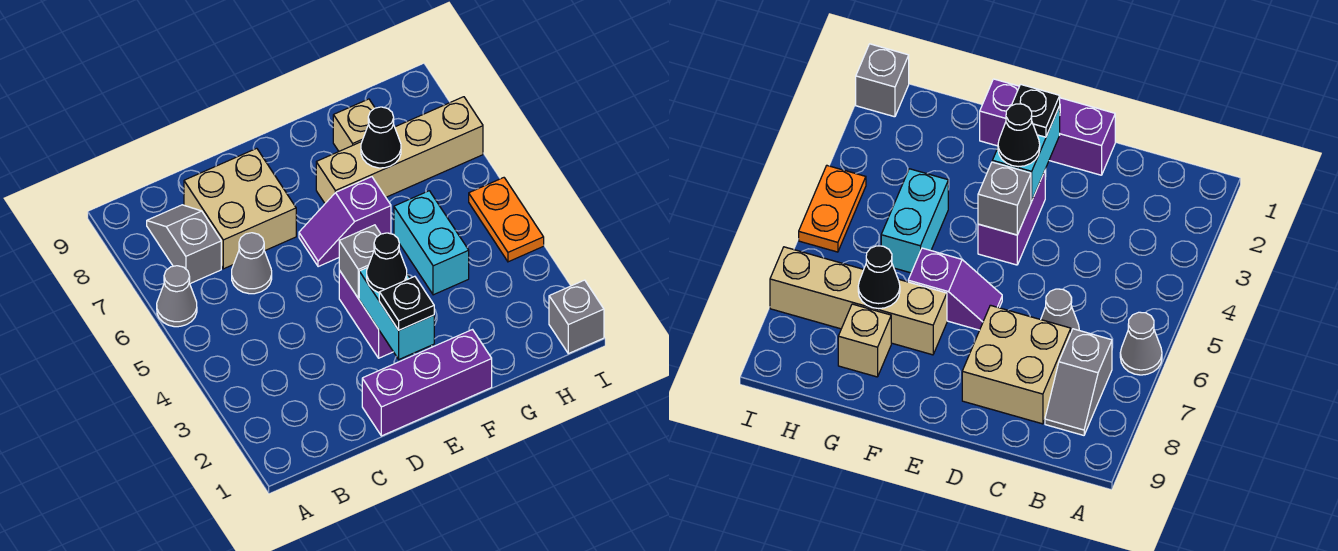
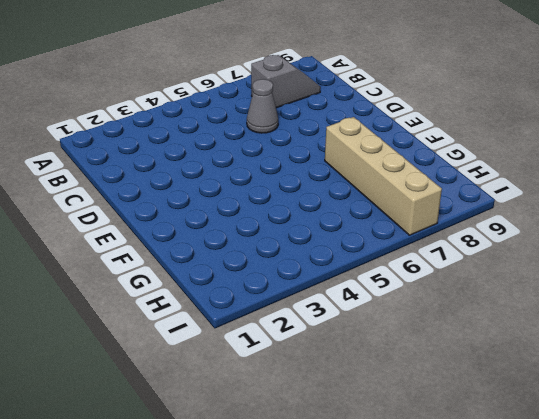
none -> grey cone A6 level 1
none -> tan brick C7:D8 level 1
none -> purple brick D1:F1 level 1

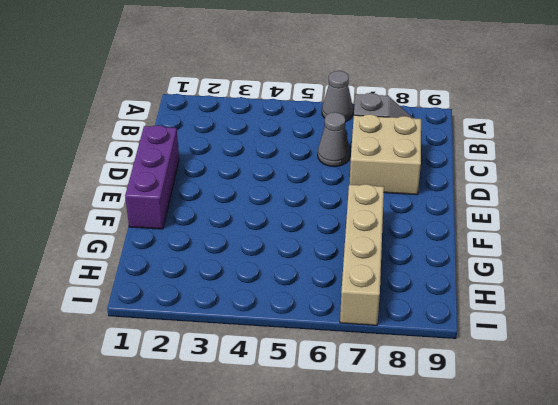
none -> purple brick E3:E4 level 1
none -> purple slope E6:F6 level 1 top F
none -> cyan brick G4:G5 level 1

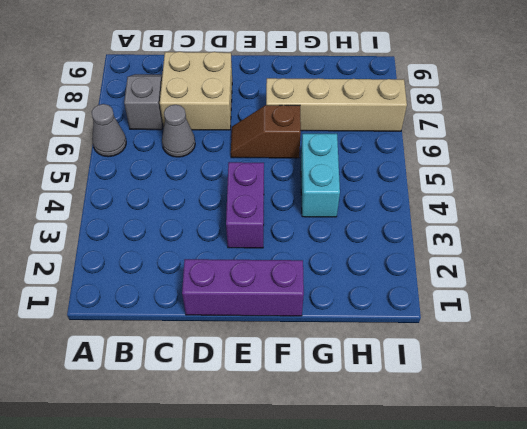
brown slope E6:F6 level 1 top F -> purple slope E6:F6 level 1 top F
none -> tan brick G8 level 1
none -> grey brick I1 level 1
none -> orange plate I4:I5 level 1

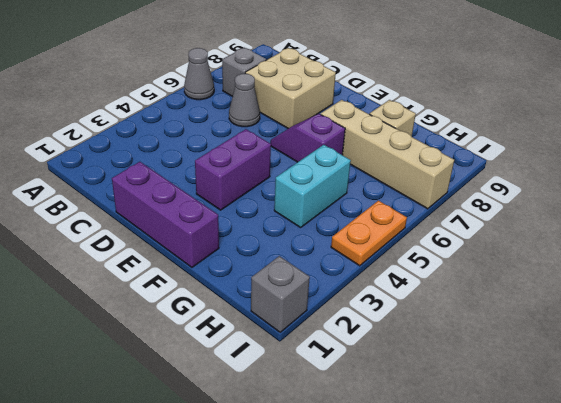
none -> cyan brick E2:E3 level 2
none -> grey brick E4 level 2
none -> black cone G7 level 2

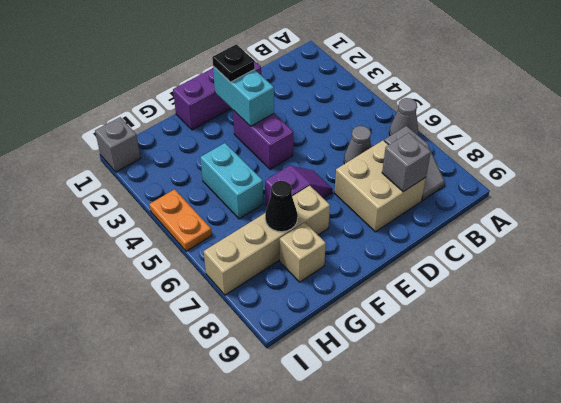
grey brick C8 level 2 -> grey brick E4 level 2
none -> black cone E3 level 3

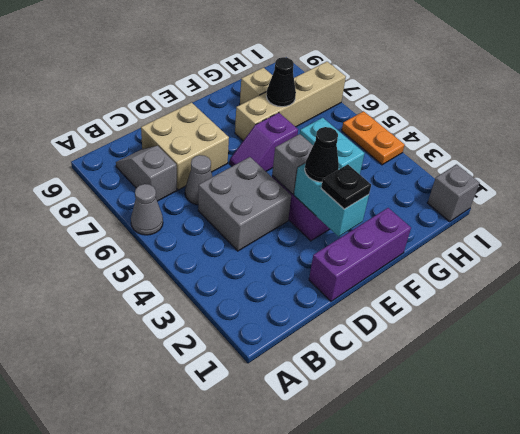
grey brick C4:D5 level 1 -> none

